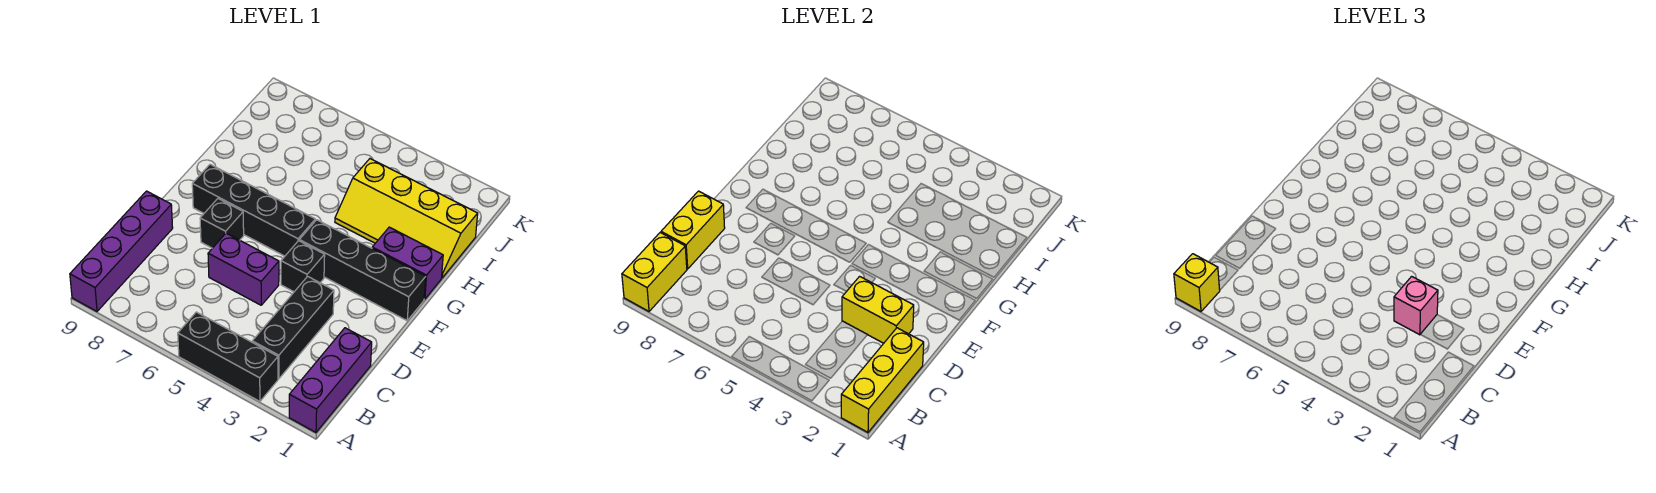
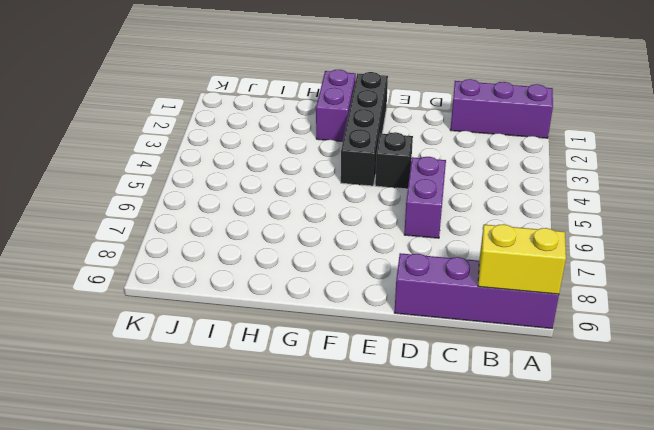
none -> black brick A3:A5 level 1
none -> black brick B3:D3 level 1
none -> black brick E7 level 1

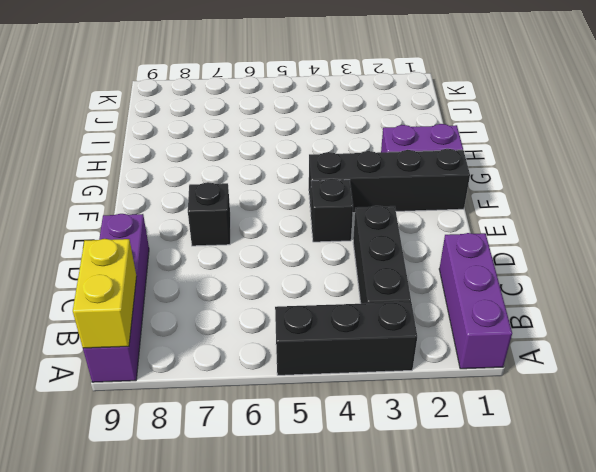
none -> purple brick D5:D6 level 1
none -> black brick F5:F8 level 1
none -> yellow slope H1:I4 level 1 top I

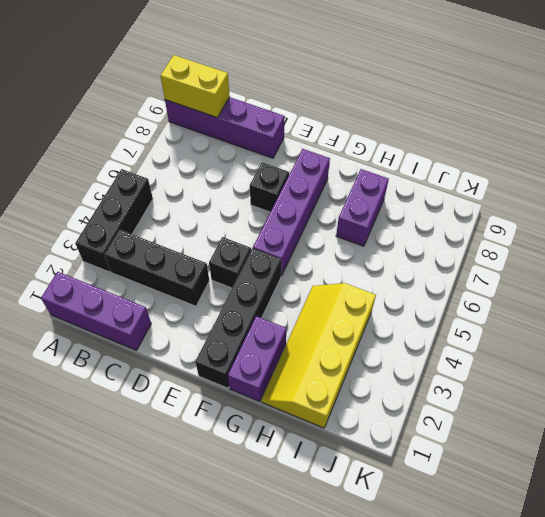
purple brick F5:F8 level 1 -> black brick F5:F8 level 1
purple brick H7:H8 level 1 -> purple brick D5:D6 level 1
none -> yellow brick A1:C1 level 2
none -> yellow brick C9:D9 level 2
none -> yellow brick D2:D3 level 2

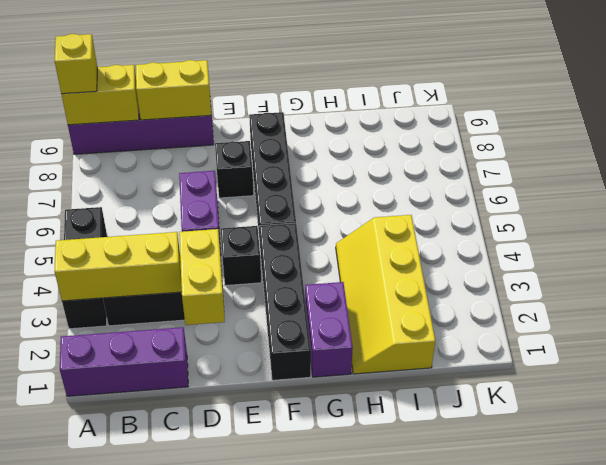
yellow brick A3:C3 level 2 -> yellow brick A1:C1 level 2
none -> pink brick D3 level 3

